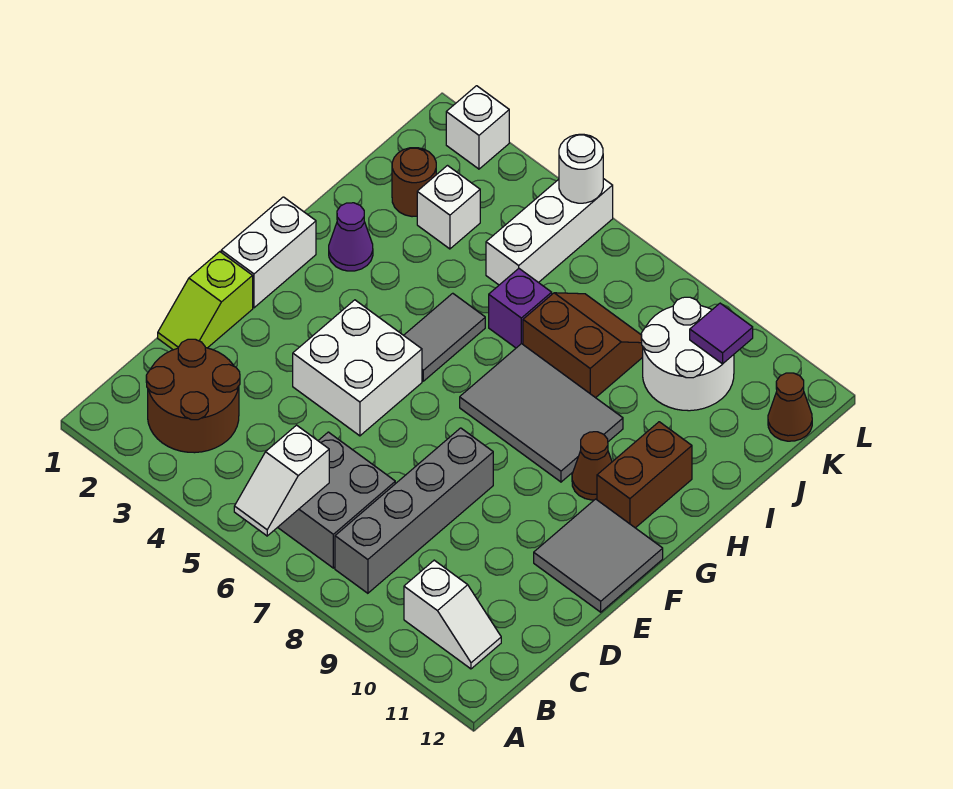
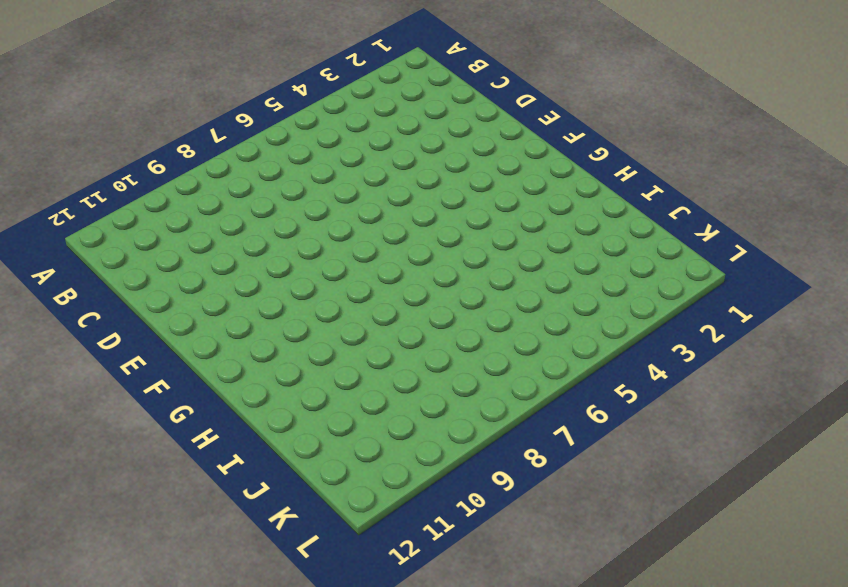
none -> brown round brick B2:C3 level 1
none -> grey brick B6:C7 level 1
none -> grey brick B8:E8 level 1

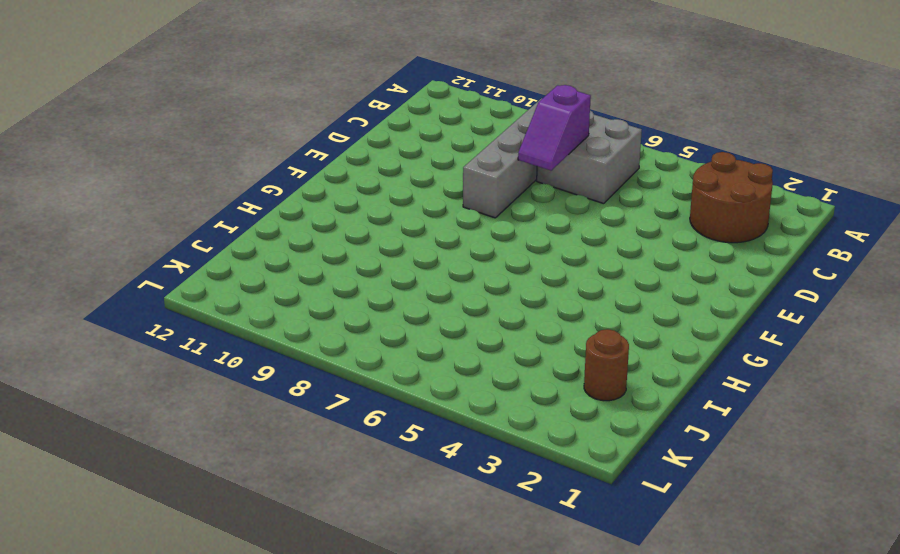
purple slope C7:D7 level 2 top C -> none
none -> white slope B10:B11 level 1 top 10
none -> lime slope D1:E1 level 1 top E
none -> white brick E4:F5 level 1

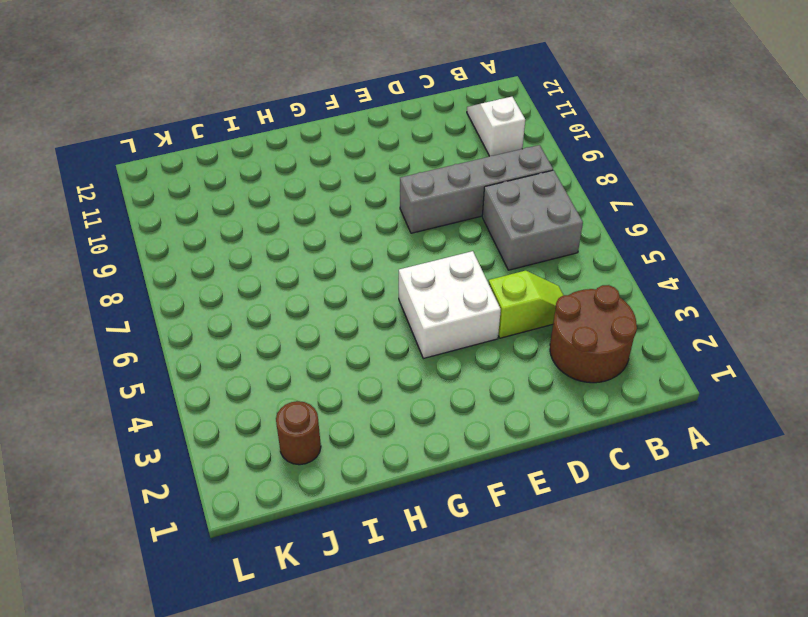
lime slope C4:D4 level 1 top D -> lime slope D1:E1 level 1 top E
none -> grey tile E11:F12 level 1
none -> white brick F1:G1 level 1
none -> grey tile G5:H5 level 1

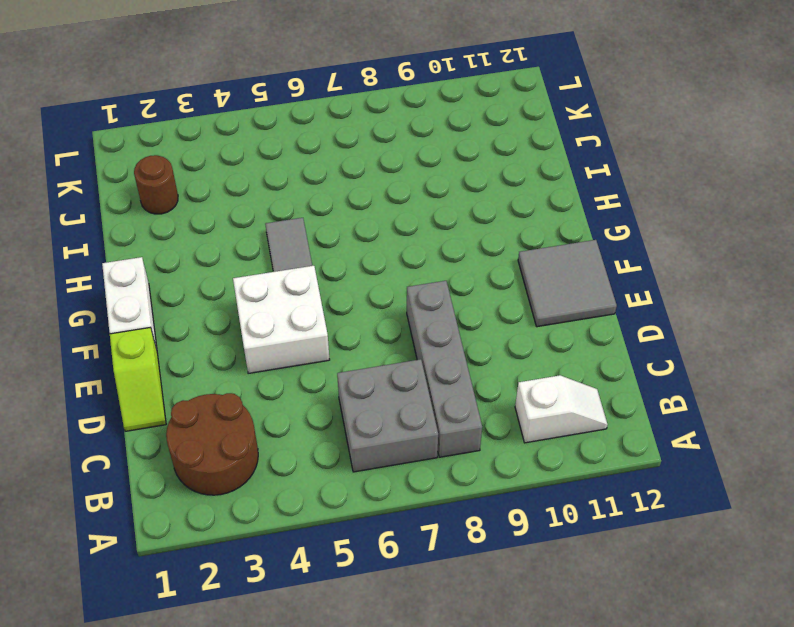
none -> grey tile G7:H9 level 1
none -> brown cone G10 level 1
none -> brown brick G11:H11 level 1

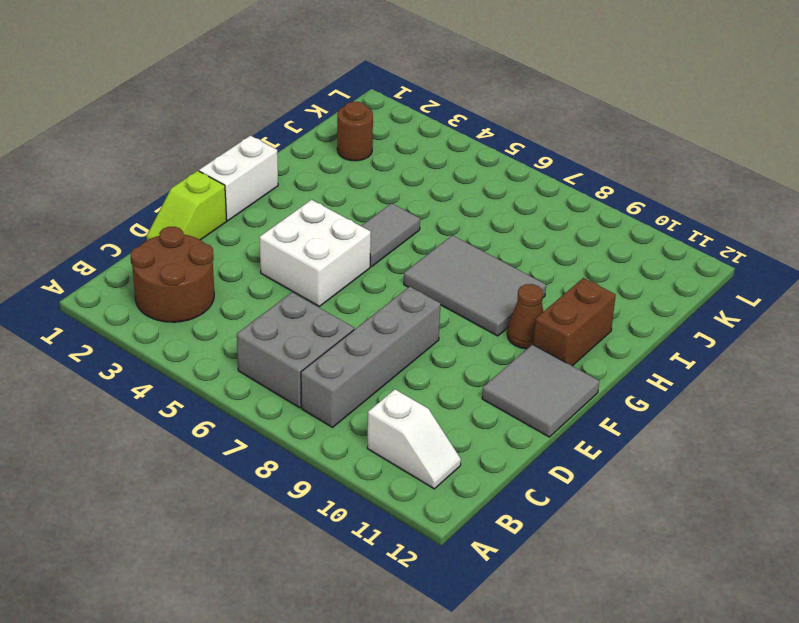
none -> purple cone H2 level 1
none -> purple brick I6 level 1
none -> brown slope I7:J8 level 1 top I

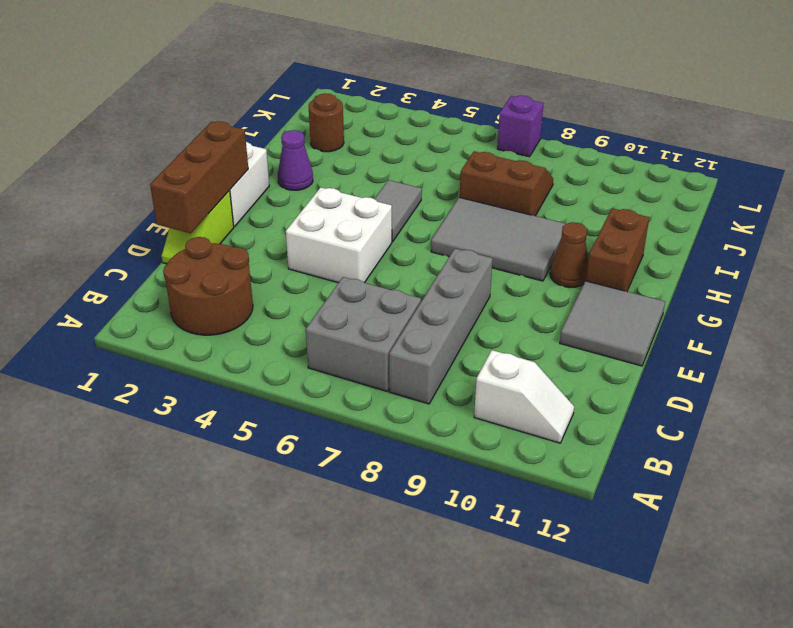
brown brick D1:F1 level 2 -> none
purple brick L7 level 1 -> purple brick I6 level 1
none -> white brick J3 level 1
none -> white brick J5:L5 level 1
none -> white round brick J9:K10 level 1

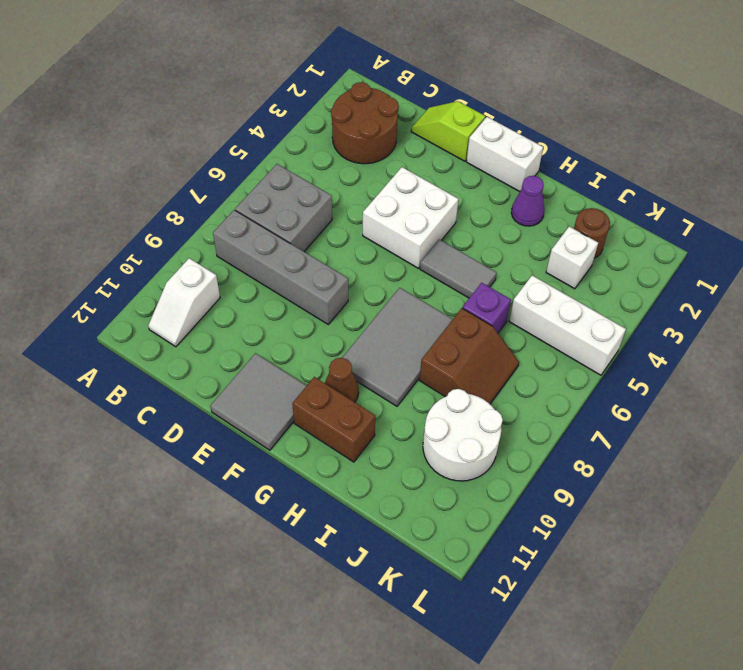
none -> brown cone K12 level 1
none -> white brick L2 level 1
none -> white slope A6:B6 level 2 top B

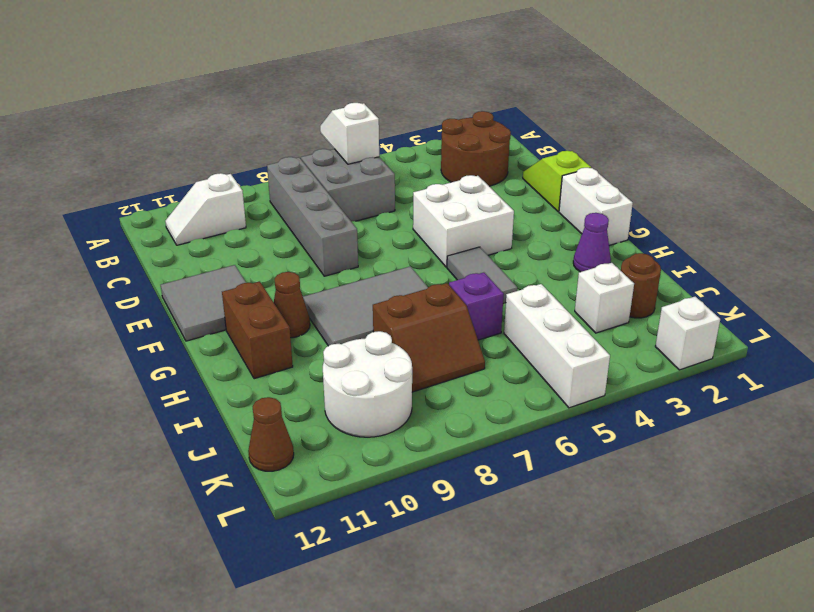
none -> purple tile K10 level 2
none -> white round brick L5 level 2

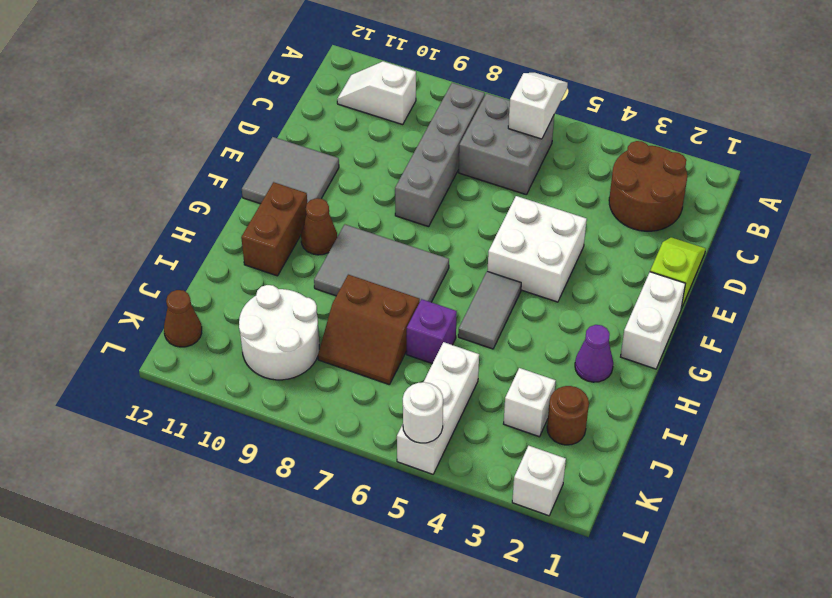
none -> purple tile K10 level 2

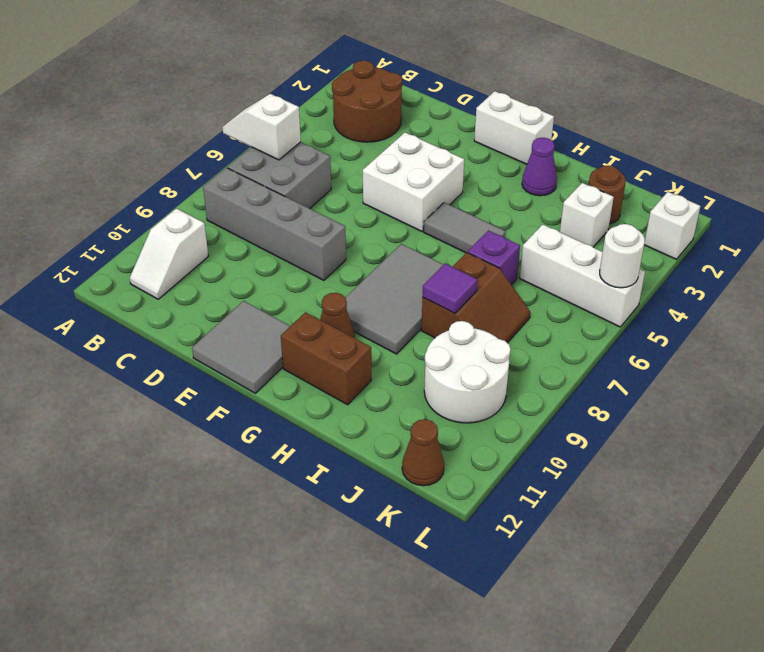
purple tile I8 level 2 -> purple tile K10 level 2
none -> lime slope D1:E1 level 1 top E

